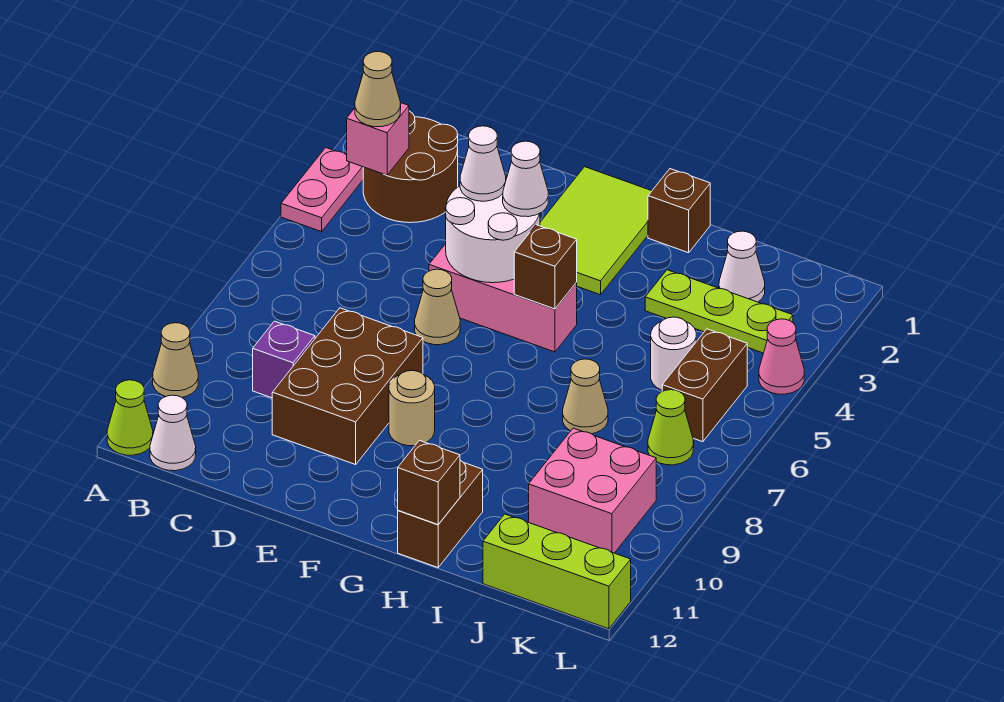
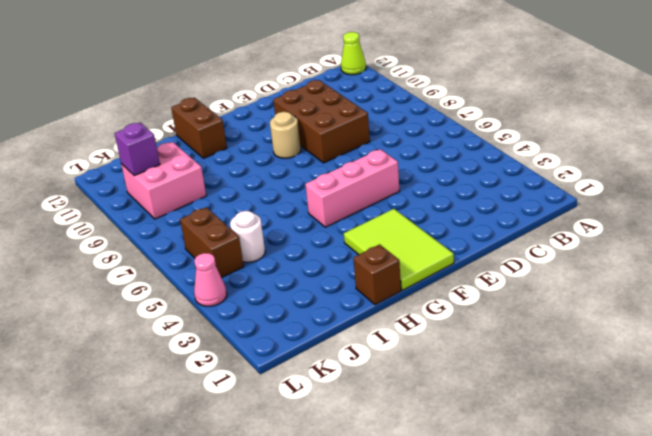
purple brick K10 level 2 -> purple brick C9 level 1
none -> pink plate A3:A4 level 1
none -> tan cone A10 level 1
none -> brown round brick B2:C3 level 1

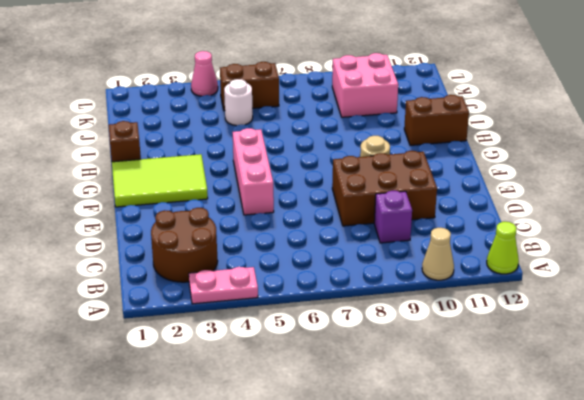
none -> white cone B12 level 1
none -> tan cone E6 level 1
none -> lime plate I3:K3 level 1

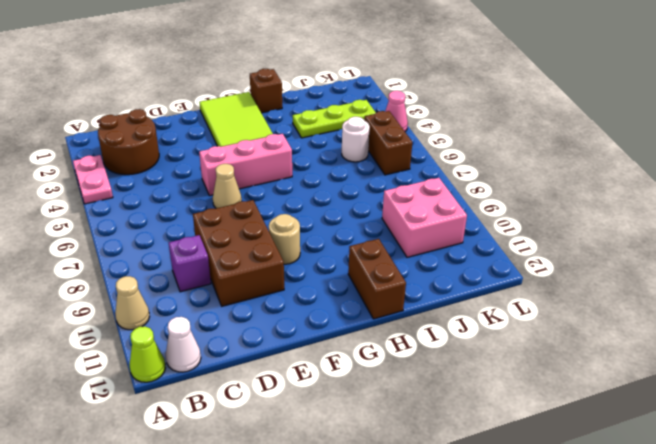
none -> tan cone I7 level 1
none -> white cone J2 level 1
none -> lime brick J12:L12 level 1

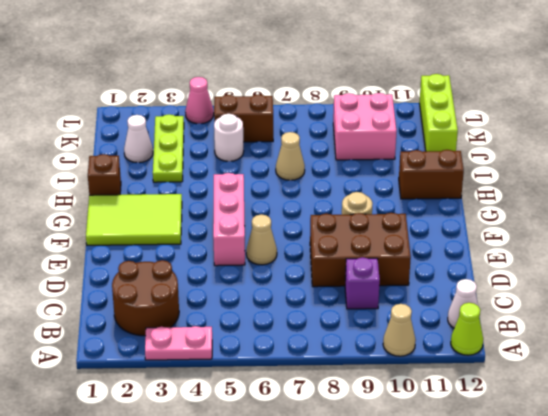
none -> lime cone K7 level 1
none -> pink brick B3 level 2
none -> white round brick E4:F5 level 2

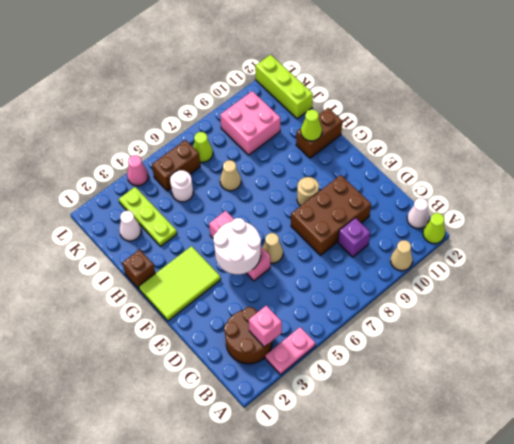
lime cone H11 level 2 -> none
none -> brown brick G5 level 2
none -> brown brick H12 level 2
none -> tan cone B3 level 3

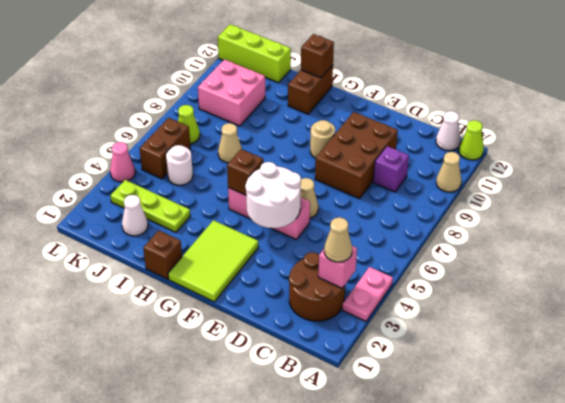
none -> white cone E4 level 3
none -> white cone F4 level 3

